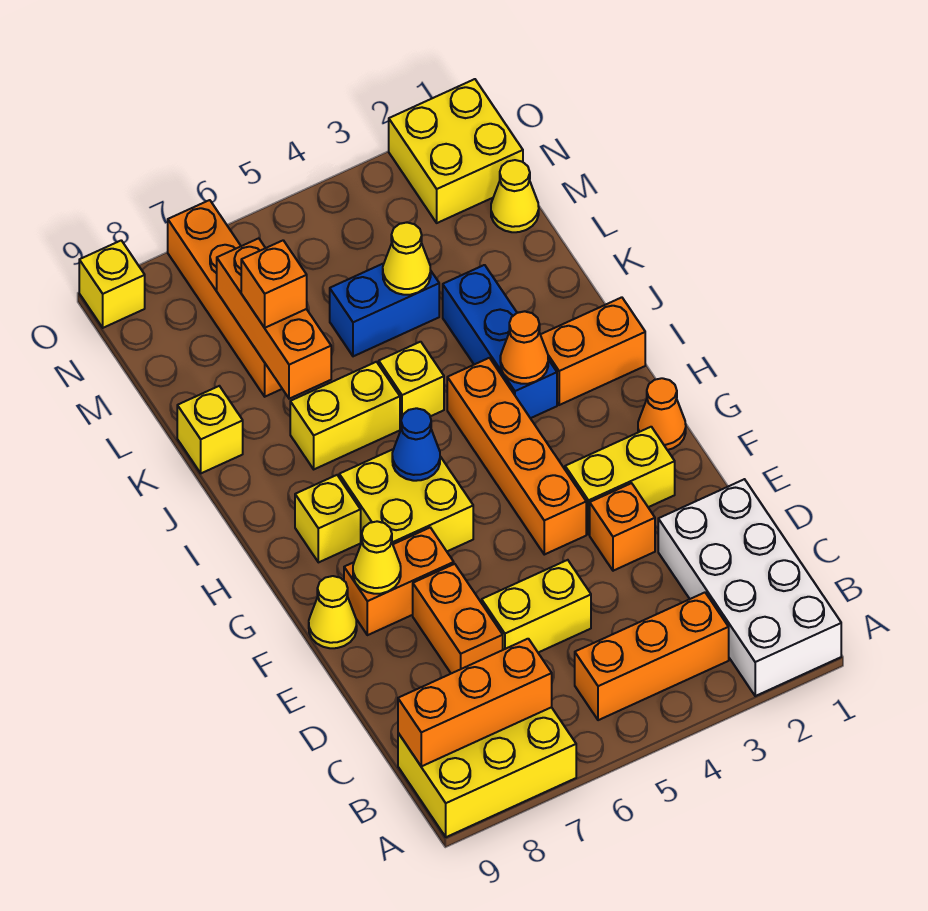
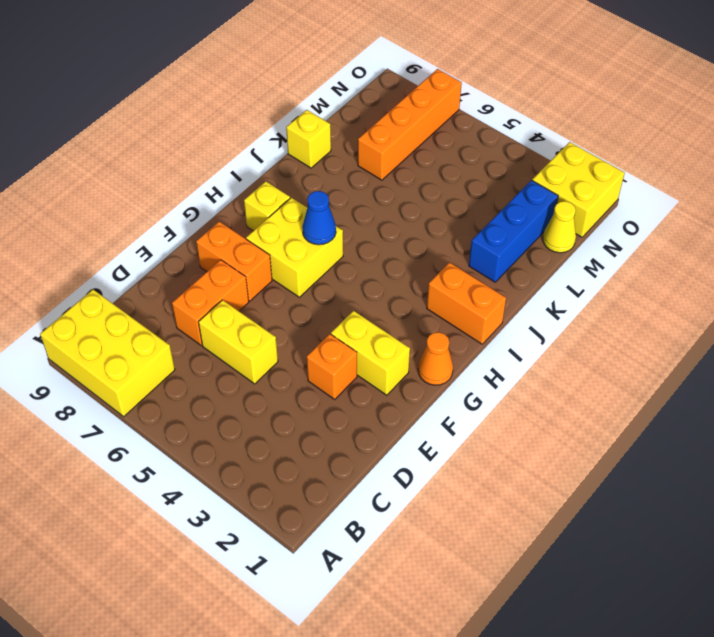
blue brick K2:M2 level 1 -> blue brick I3:K3 level 1
none -> white brick A1:D2 level 1
none -> orange brick B3:B5 level 1
none -> orange brick F4:I4 level 1
none -> yellow cone F9 level 1

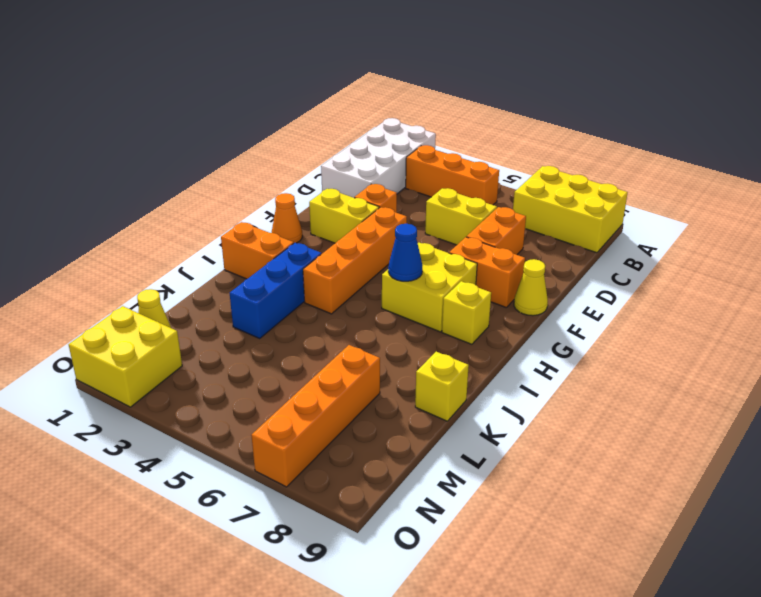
none -> yellow brick J5 level 1
none -> yellow brick J6:J7 level 1
none -> blue brick L4:L5 level 1
none -> yellow brick O9 level 1

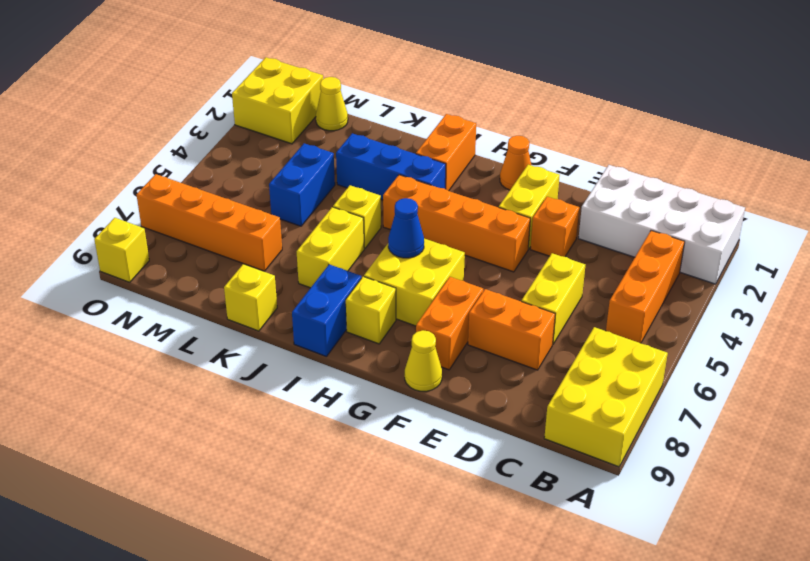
blue brick I8:I9 level 1 -> none
none -> orange brick B7:B9 level 2
none -> yellow cone F8 level 2
none -> orange cone I3 level 2
none -> orange brick K7:M7 level 2

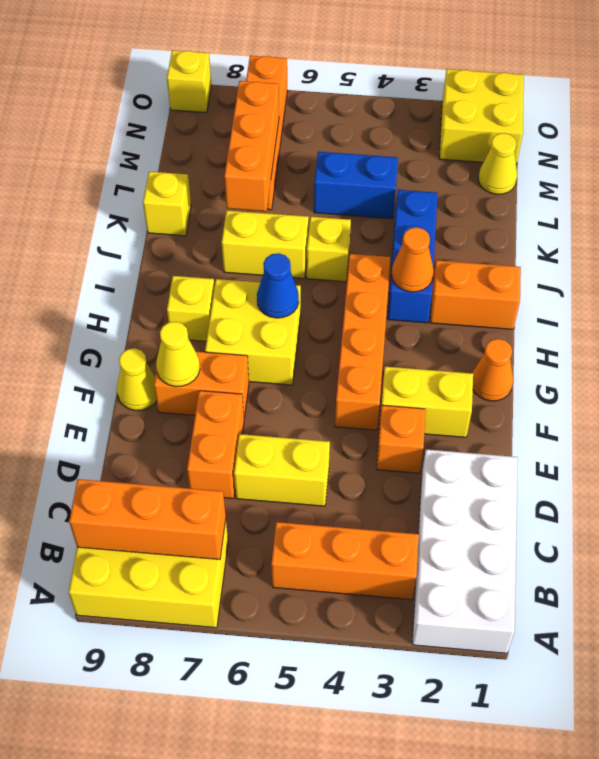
none -> yellow cone L4 level 2
none -> orange brick L7 level 3

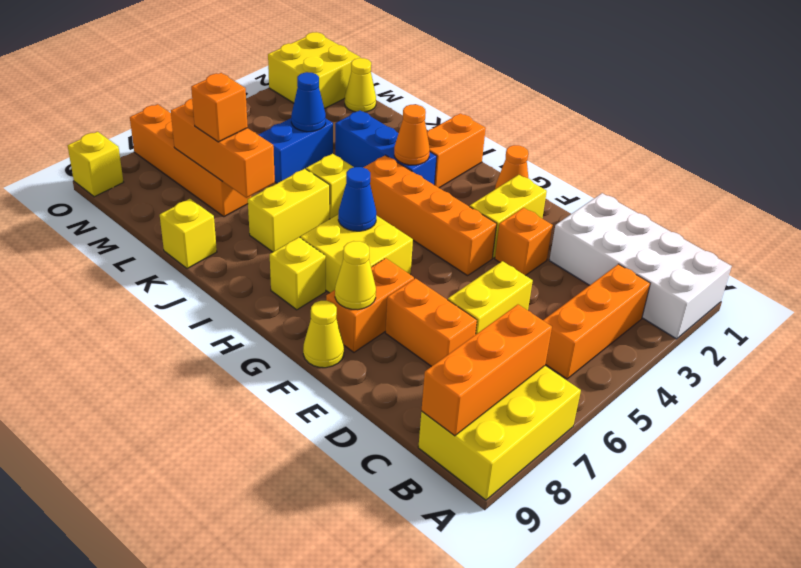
blue cone L4 level 2 -> yellow cone L4 level 2

